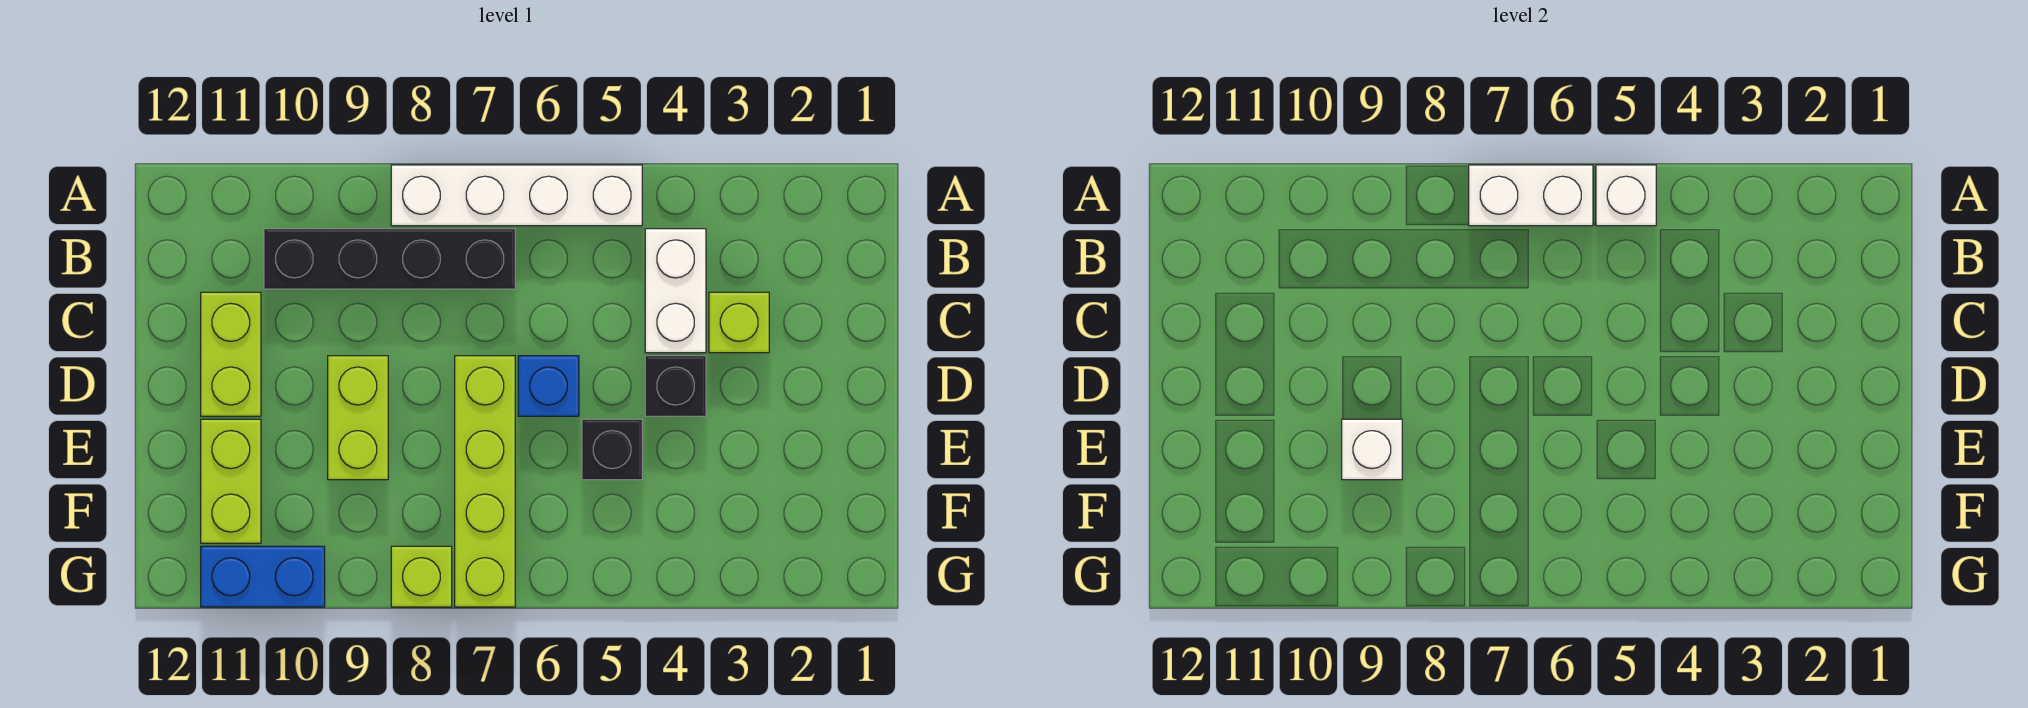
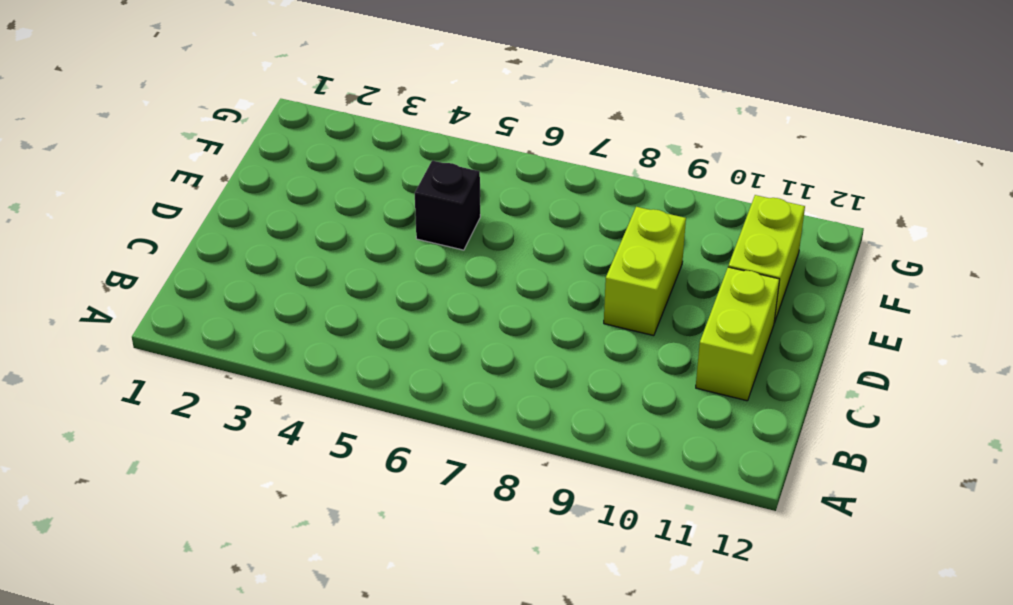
none -> white brick A5:A8 level 1
none -> white brick B4:C4 level 1
none -> black brick B7:B10 level 1

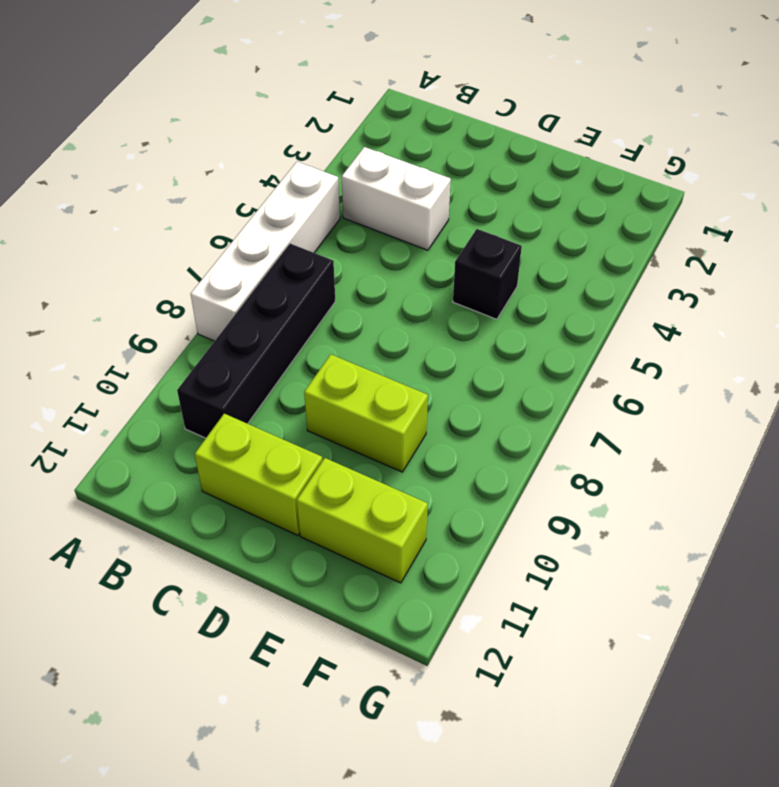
none -> lime brick C3 level 1
none -> black brick D4 level 1
none -> blue brick D6 level 1

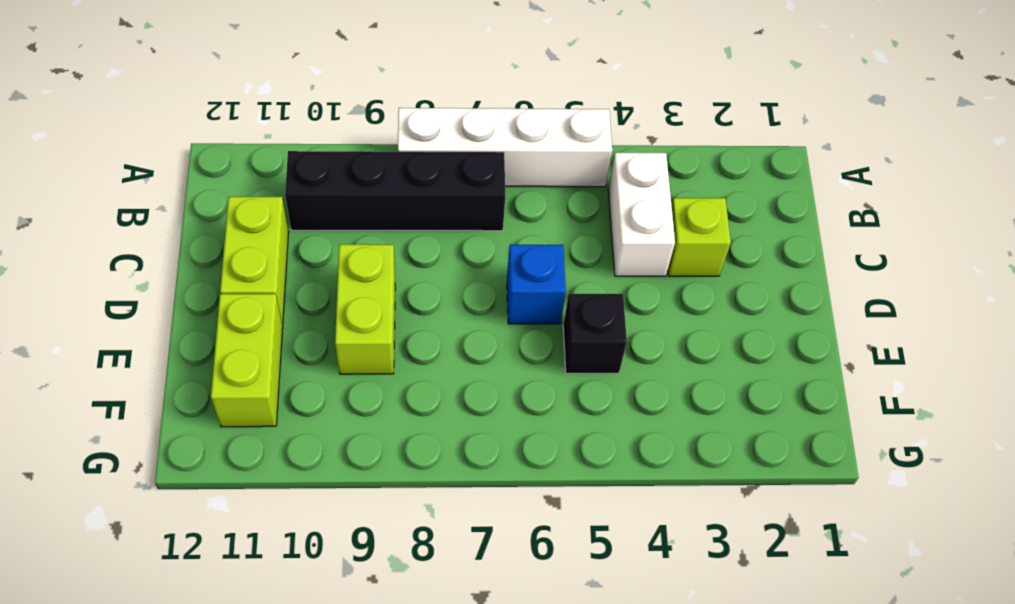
none -> black brick D4 level 1
none -> lime brick D7:G7 level 1
none -> lime brick G8 level 1

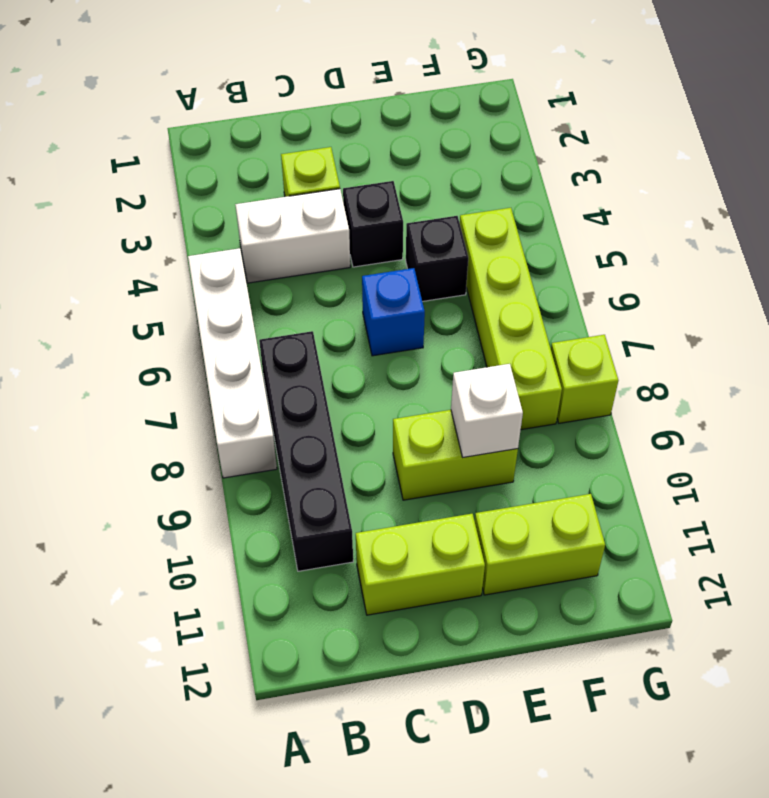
lime brick F5:F8 level 1 -> lime brick D7:G7 level 1
none -> blue brick G10:G11 level 1
none -> white brick A5 level 2
none -> white brick A6:A7 level 2

